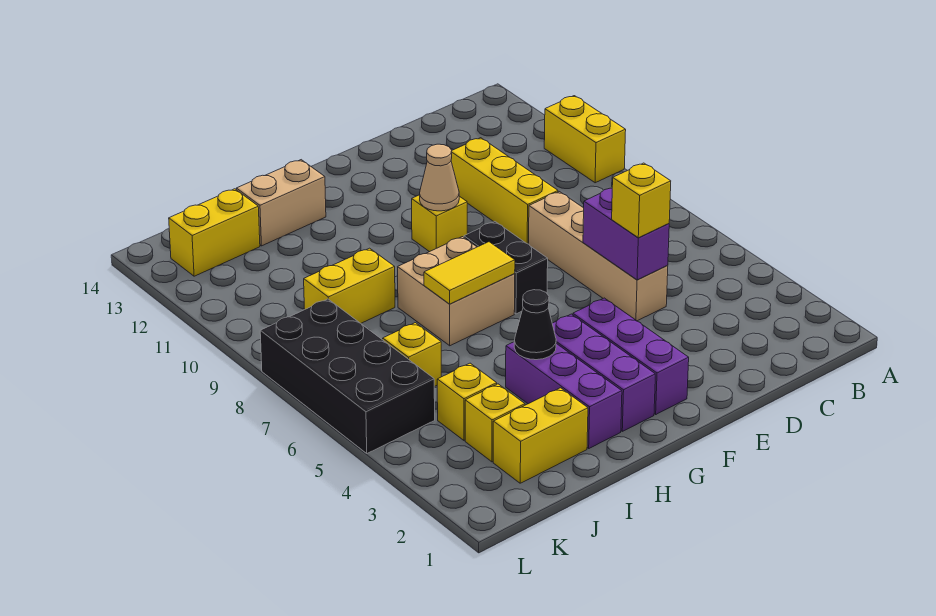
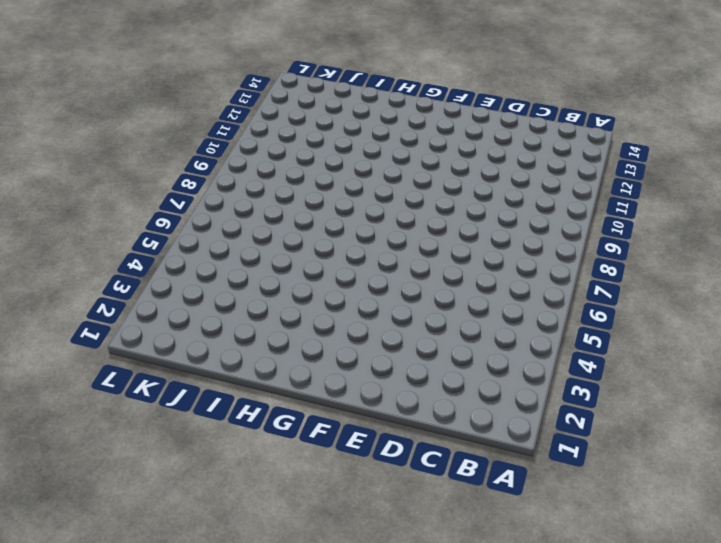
none -> yellow brick A10:A11 level 1
none -> tan brick D5:D8 level 1
none -> yellow brick D9:D11 level 1

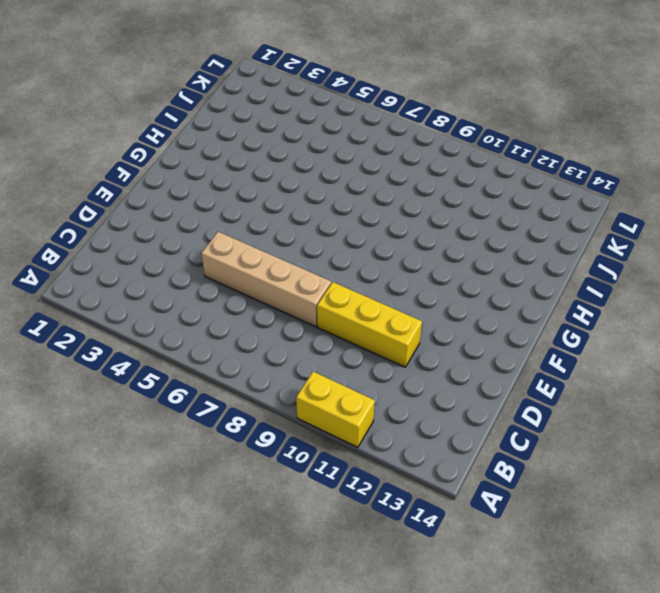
none -> purple brick F2:F4 level 1
none -> black brick F7:F8 level 1
none -> yellow brick F10 level 1

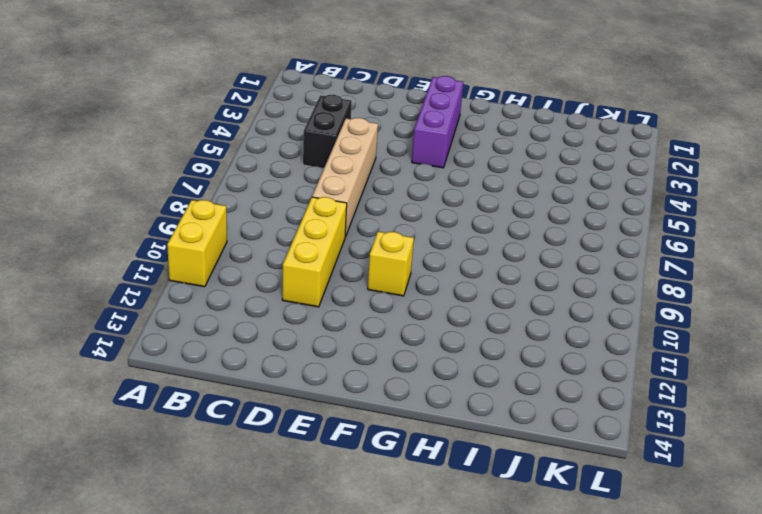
black brick C4:C5 level 1 -> black brick F7:F8 level 1
none -> purple brick G2:G4 level 1
none -> tan brick G7:H8 level 1
none -> purple brick H2:H4 level 1

